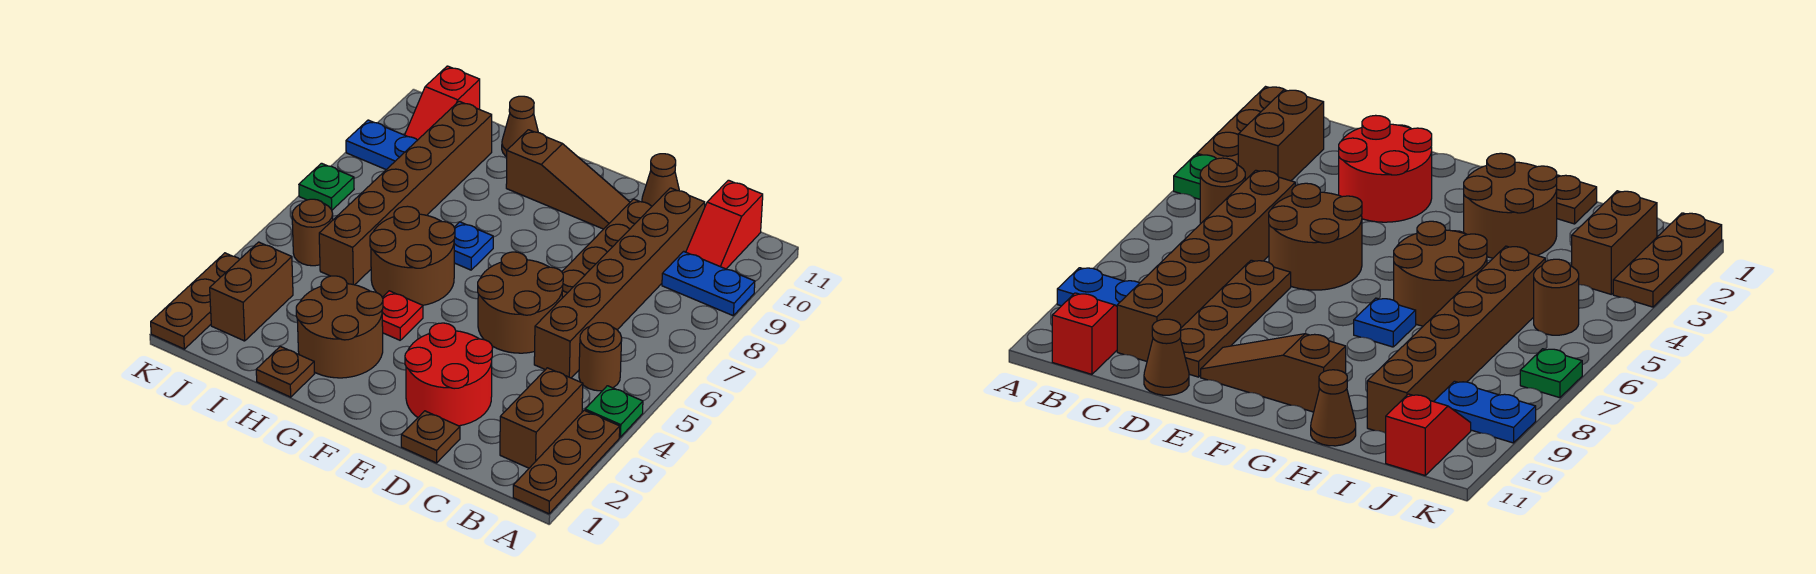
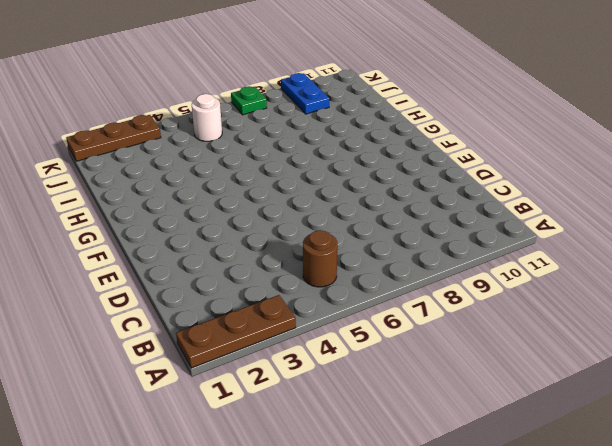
white round brick J5 level 1 -> brown round brick J5 level 1
none -> green plate A4 level 1
none -> blue plate A9:B9 level 1
none -> brown brick B2:B3 level 1

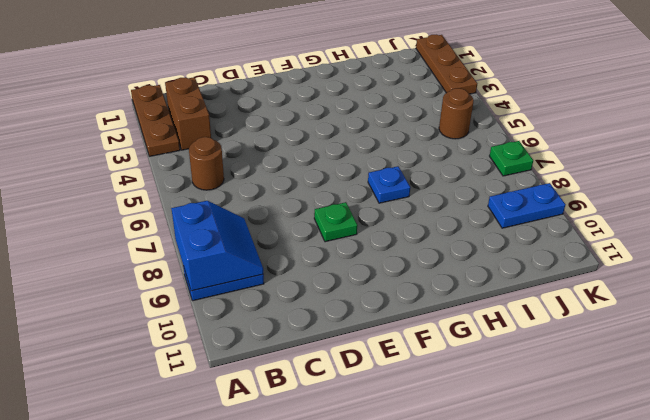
blue slope A8:B9 level 2 top A -> none
green plate E8 level 1 -> green plate A4 level 1
none -> red slope B10:B11 level 1 top 11
none -> brown brick C5:C10 level 1
none -> brown plate D1 level 1

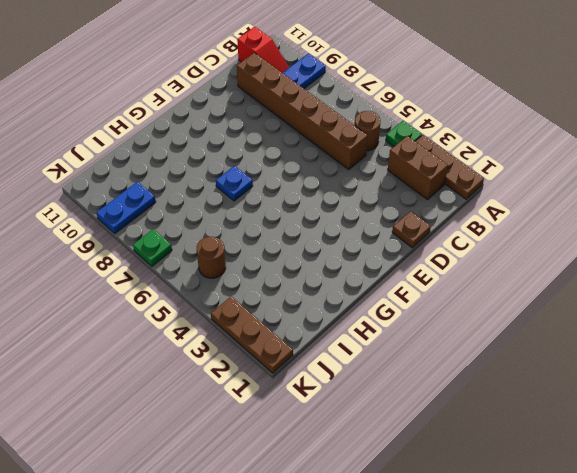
none -> red round brick D2:E3 level 1
none -> brown round brick D5:E6 level 1
none -> brown plate D7:D10 level 1

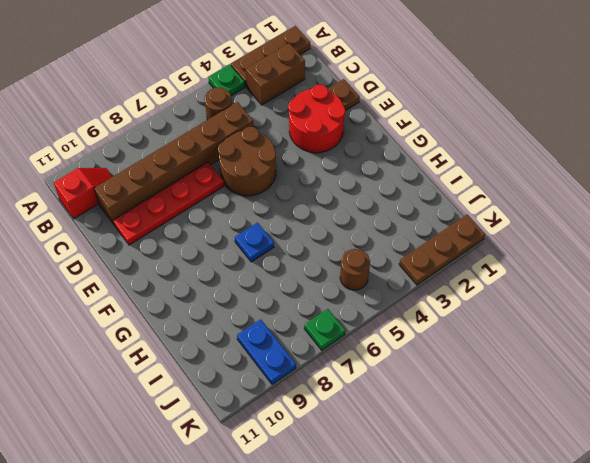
red plate D7:D10 level 1 -> brown plate D7:D10 level 1
none -> blue plate A9:B9 level 1
none -> brown cone D11 level 1
none -> brown slope E10:G10 level 1 top G

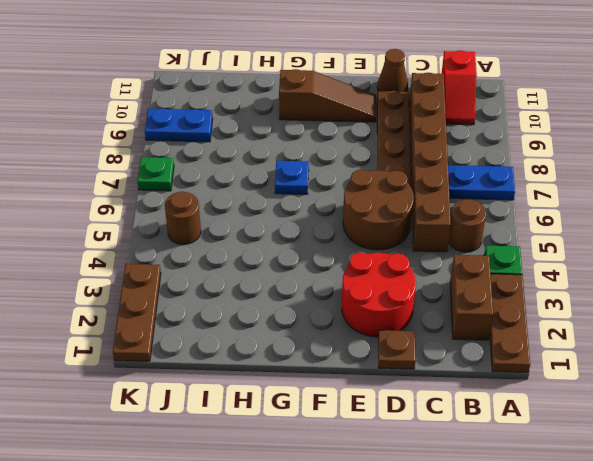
blue plate A7:B7 level 1 -> blue plate A9:B9 level 1
none -> brown round brick G2:H3 level 1
none -> red plate G4 level 1
none -> brown round brick G5:H6 level 1

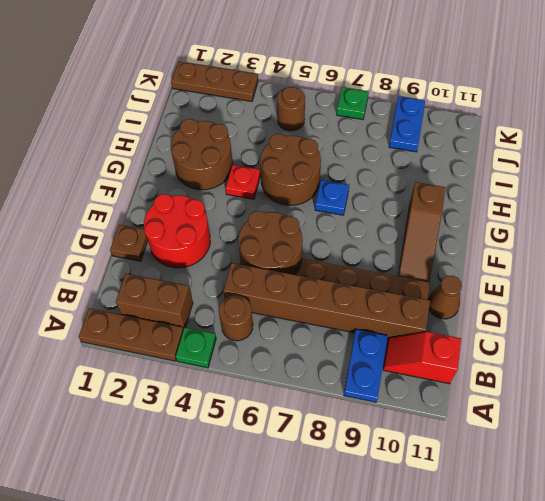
none -> brown plate H1 level 1
none -> brown cone H11 level 1
none -> brown brick I5:I10 level 1

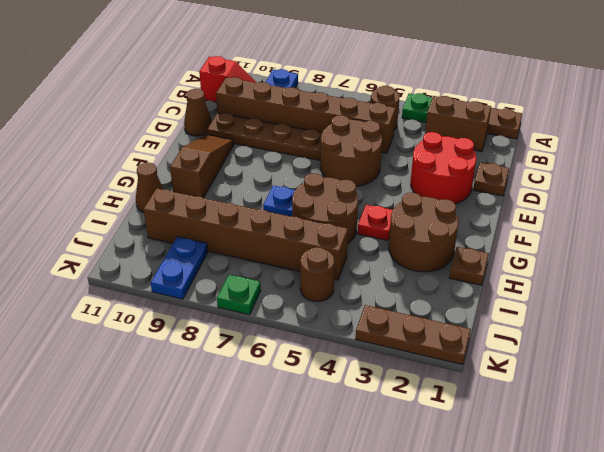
none -> brown brick J2:J3 level 1
none -> red slope J10:J11 level 1 top 11

